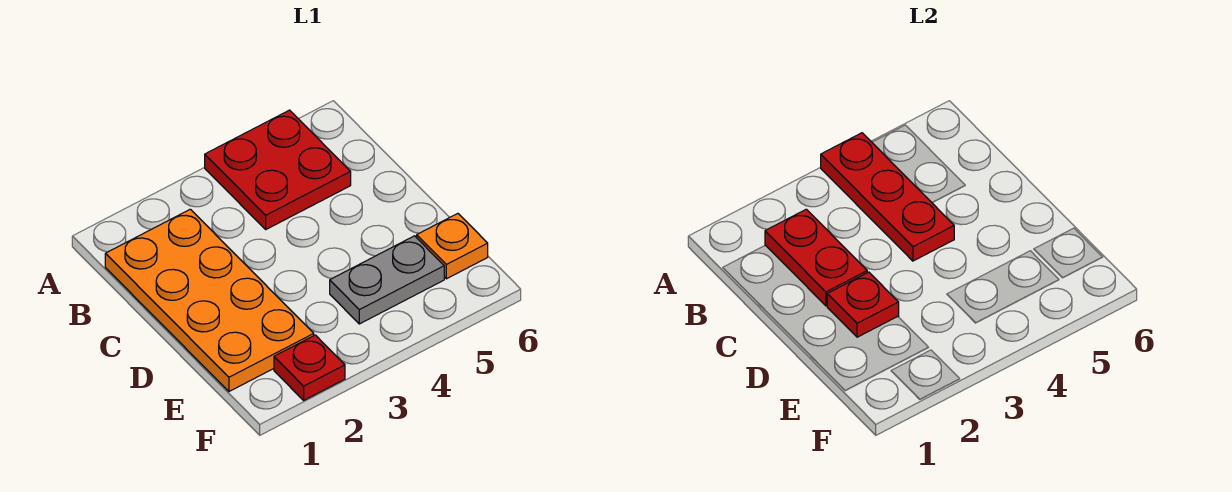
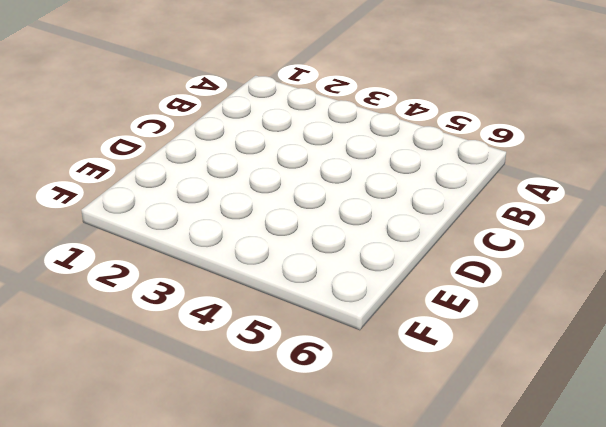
none -> red plate A4:B5 level 1
none -> orange plate B1:E2 level 1

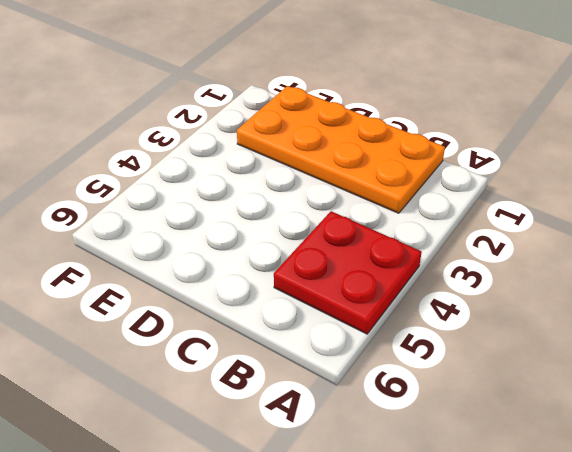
none -> grey plate E4:E5 level 1
none -> orange plate E6 level 1

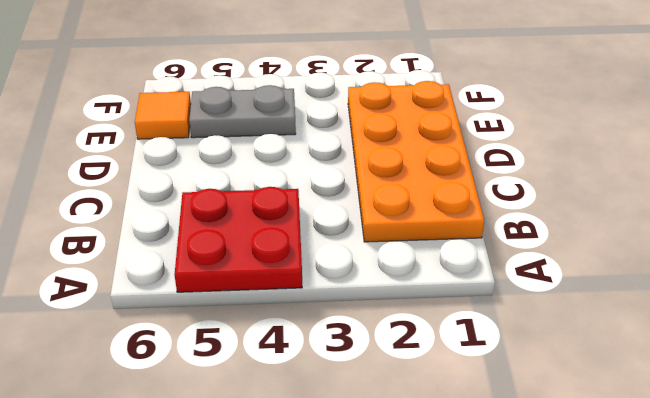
orange tile E6 level 1 -> orange plate E6 level 1
none -> red plate F2 level 1
none -> red plate A4:C4 level 2

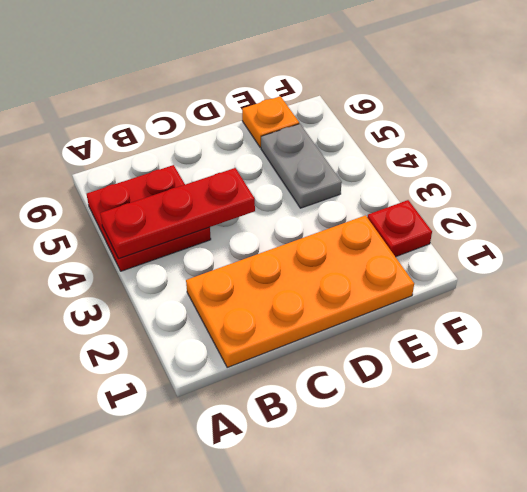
none -> red plate B2:C2 level 2
none -> red plate D2 level 2

